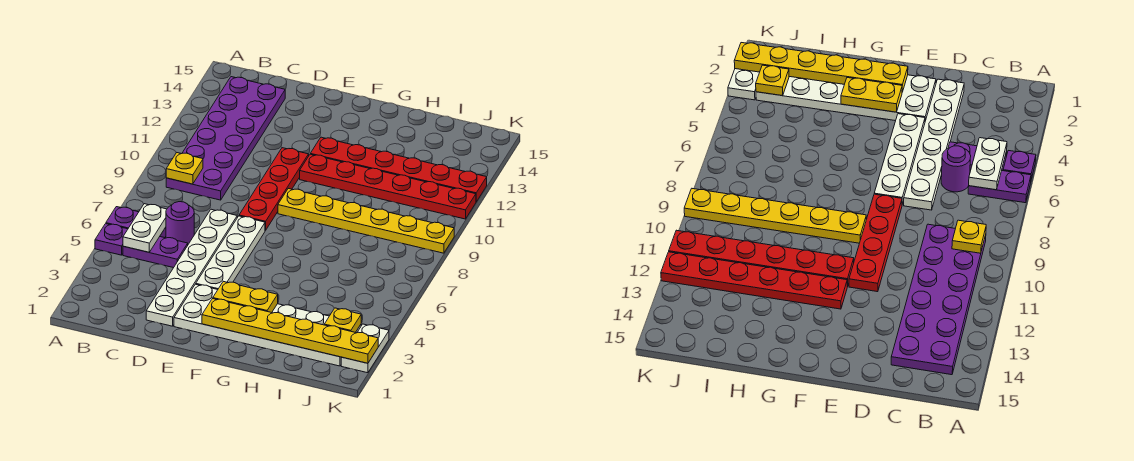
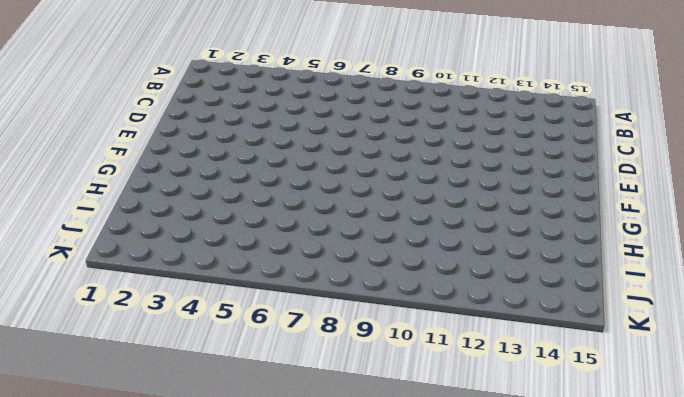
none -> purple plate A5 level 1
none -> purple plate A6:B6 level 1
none -> purple plate B5:C5 level 1

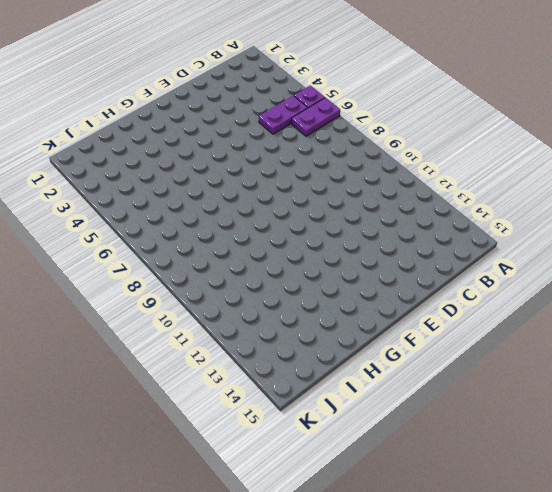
none -> purple plate B9:C14 level 1
none -> purple round brick C6 level 1
none -> white plate D2:D7 level 1

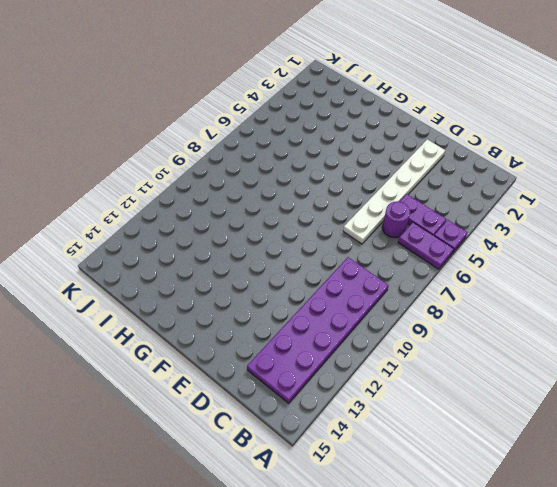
none -> white plate E2:J3 level 1
none -> white plate E4:E7 level 1
none -> red plate E8:E11 level 1

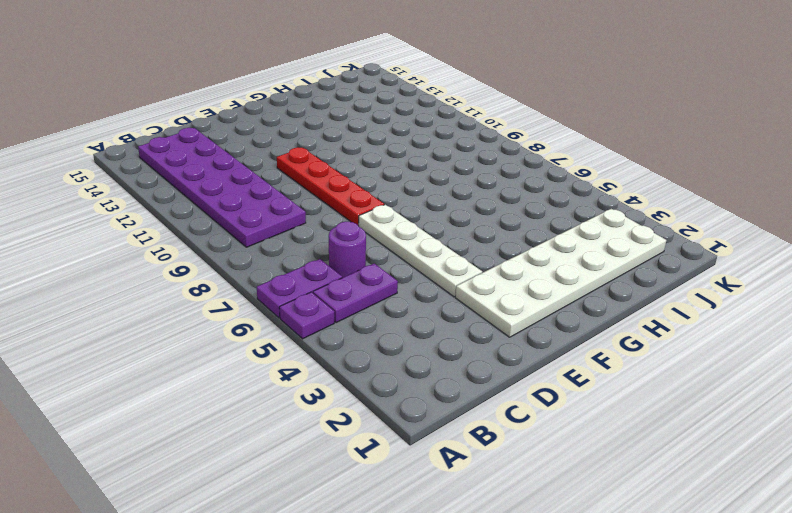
none -> white plate D2:D7 level 1
none -> yellow plate F9:K9 level 1
none -> red plate F11:K11 level 1

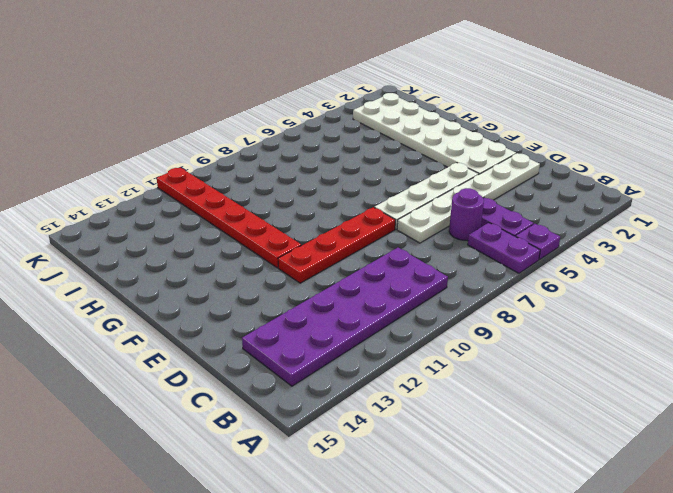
none -> yellow plate F9:K9 level 1
none -> red plate F12:K12 level 1
none -> white plate K2:K3 level 1

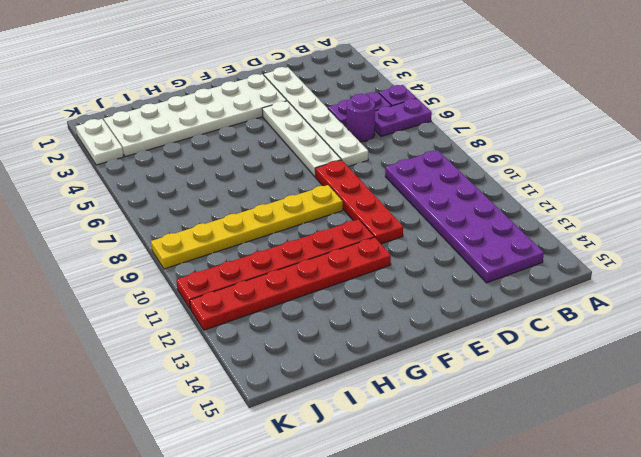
none -> white plate B5:B6 level 2
none -> yellow plate B9 level 2
none -> yellow plate F2:K2 level 2

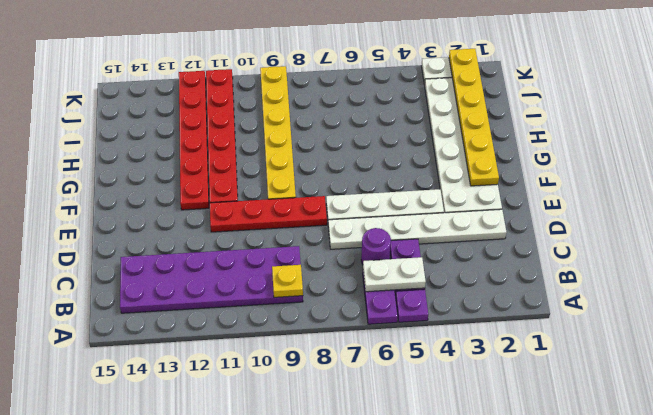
none -> yellow plate F3:G3 level 2
none -> yellow plate J3 level 2

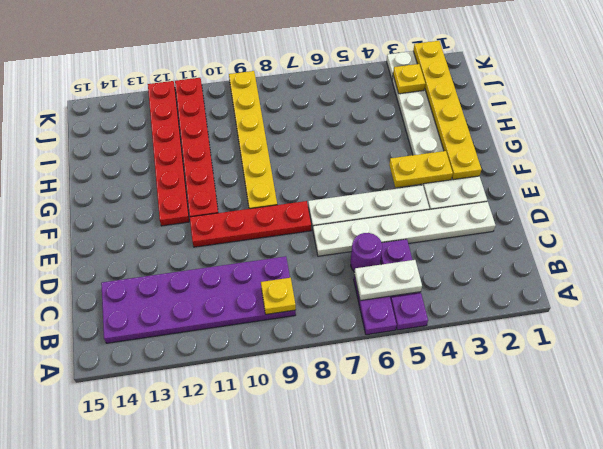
yellow plate F3:F4 level 2 -> yellow plate F3:G3 level 2

